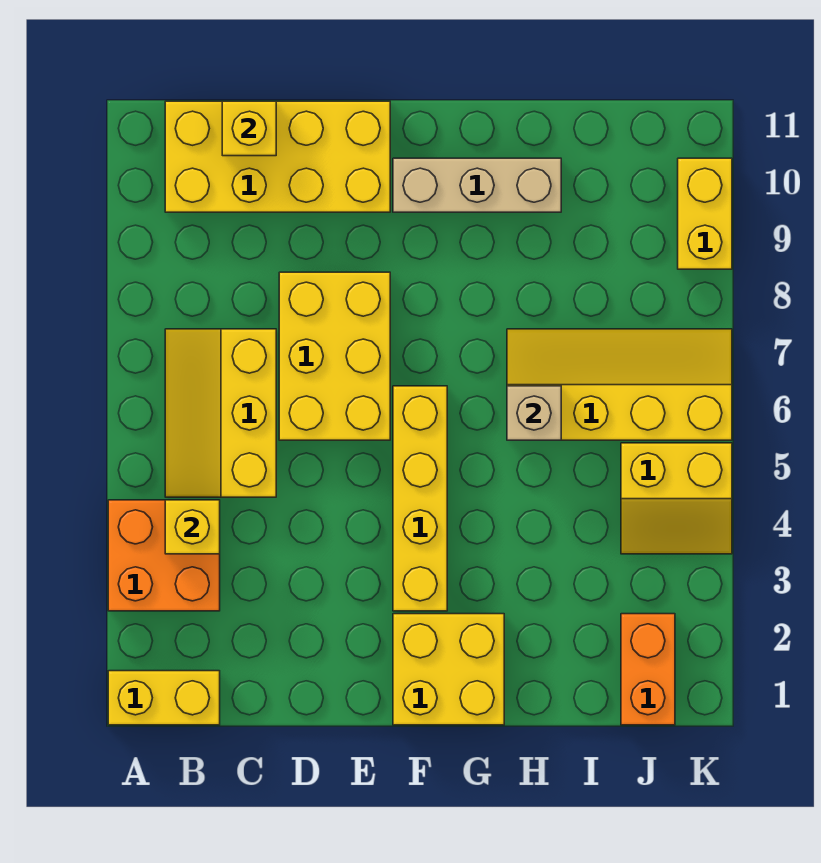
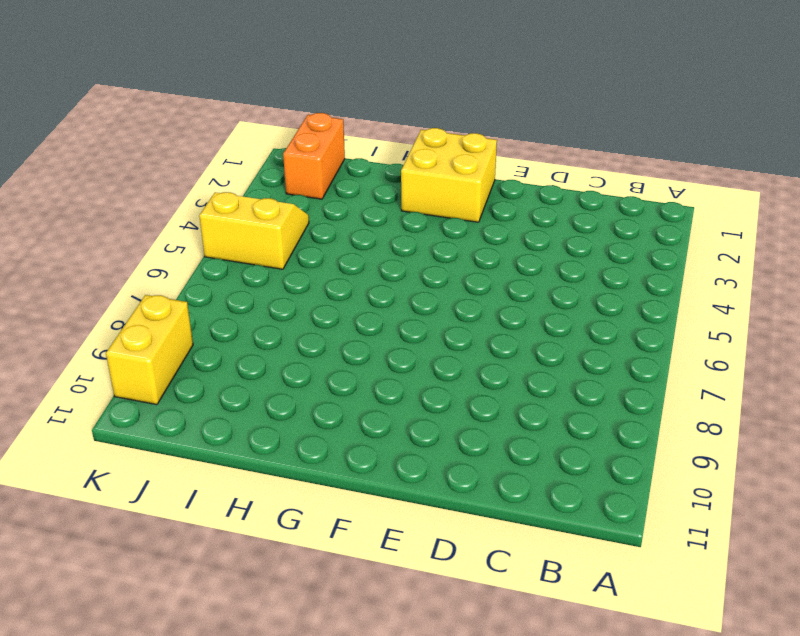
none -> yellow brick A1:B1 level 1
none -> orange brick A3:B4 level 1
none -> yellow slope B5:C7 level 1 top C

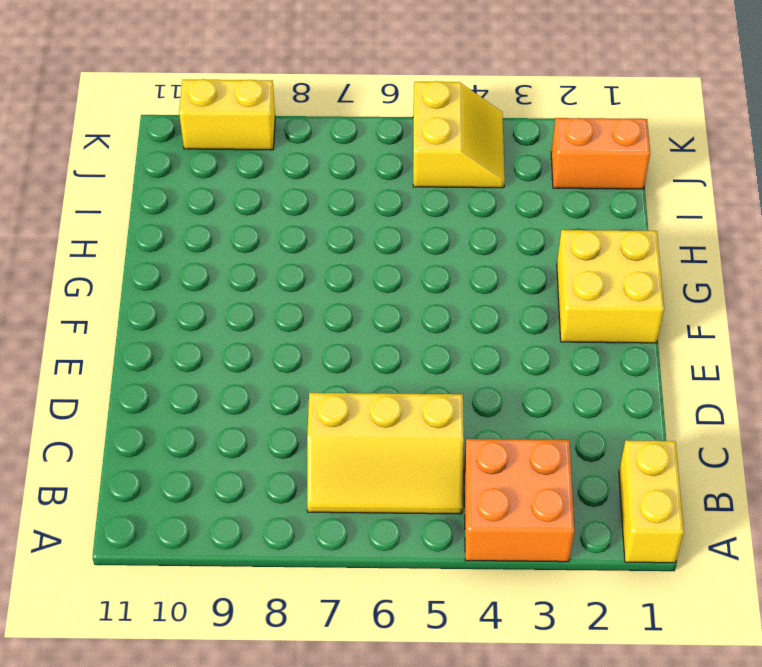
none -> yellow brick B10:E11 level 1
none -> yellow brick D6:E8 level 1
none -> yellow brick F3:F6 level 1

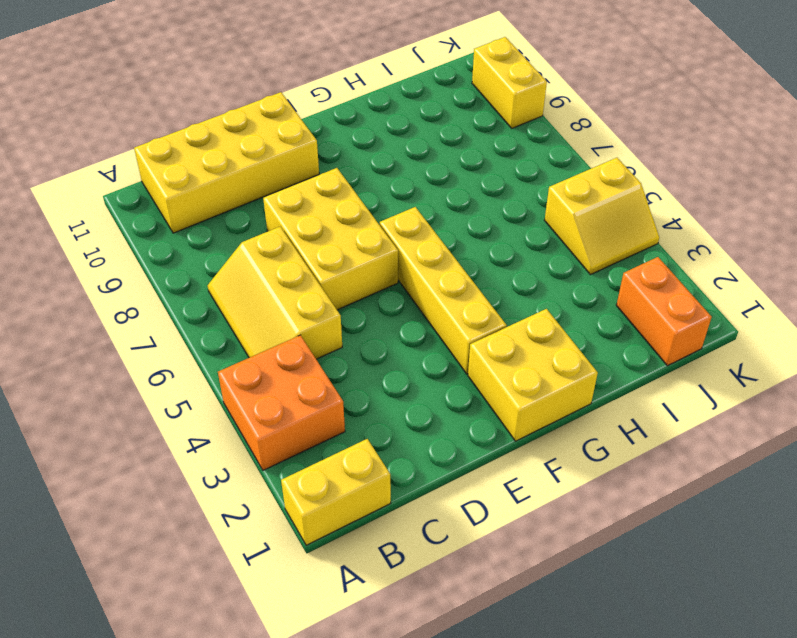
none -> tan brick F10:H10 level 1
none -> yellow slope H6:K7 level 1 top 6
none -> yellow brick B4 level 2

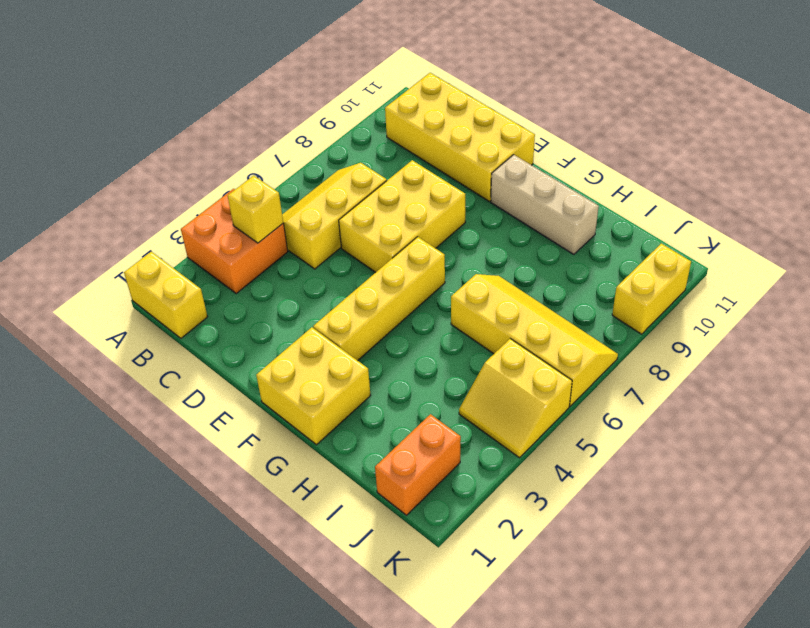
none -> yellow brick C11 level 2
none -> tan brick H6 level 2

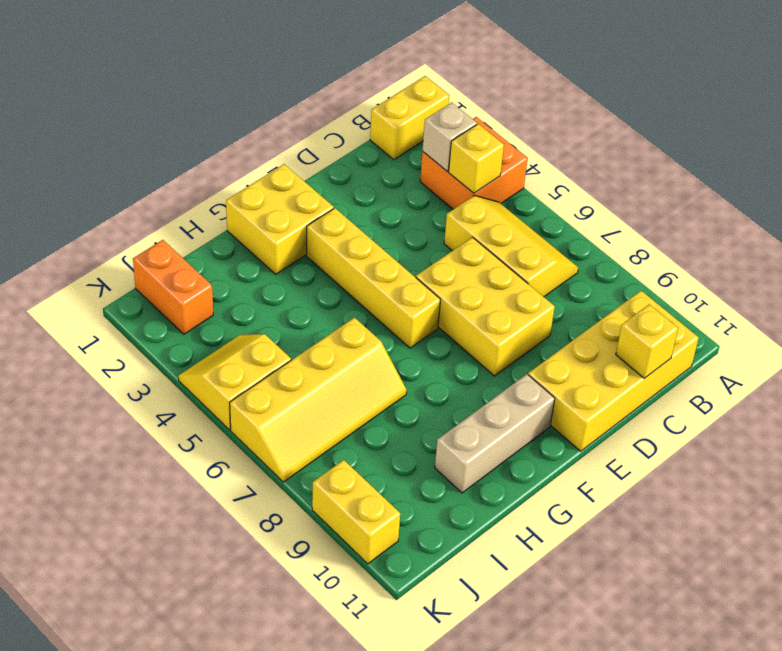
tan brick B3 level 2 -> tan brick H6 level 2

